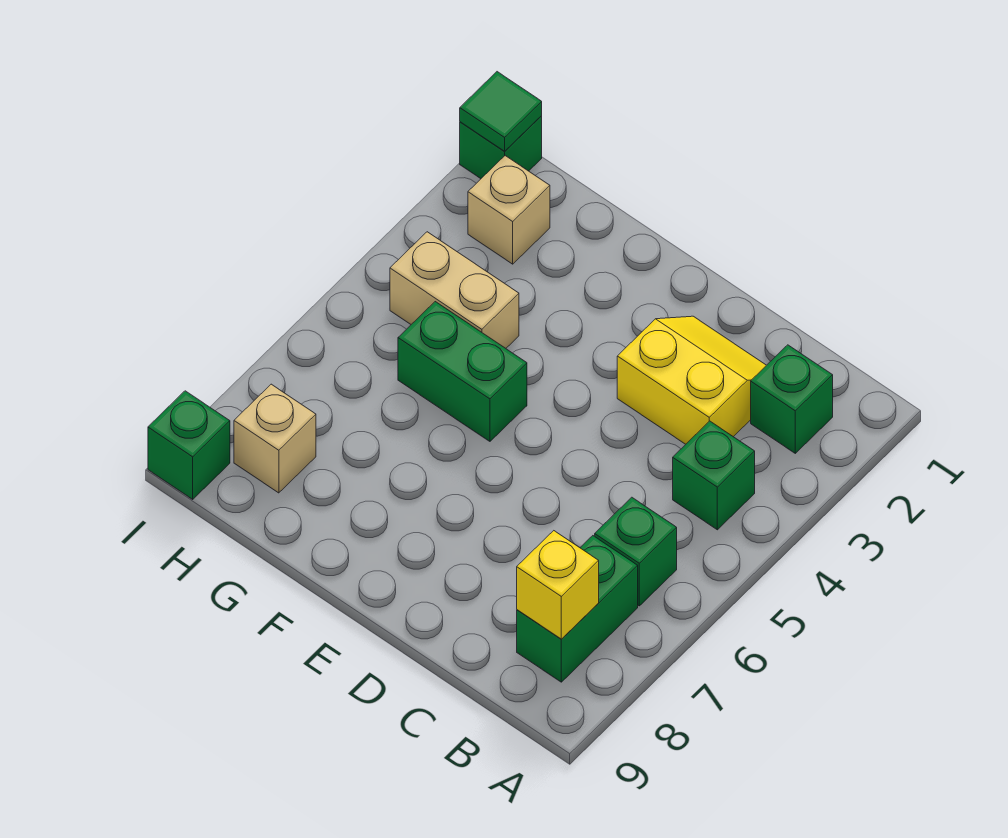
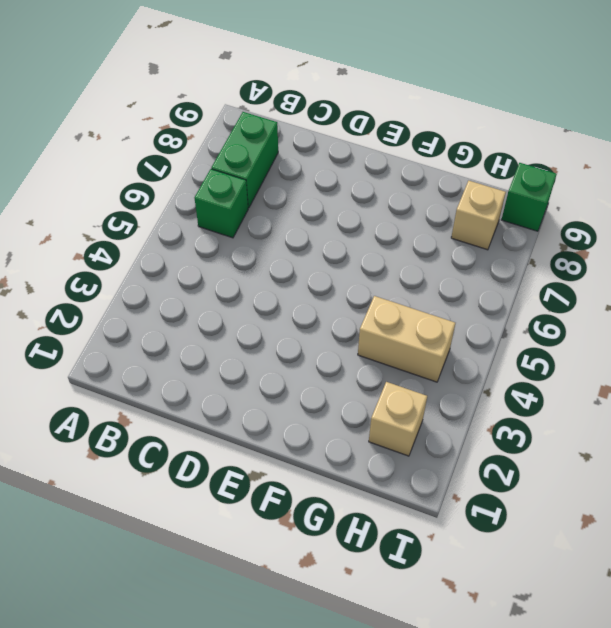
none -> green brick B2 level 1
none -> green brick B4 level 1
none -> yellow slope C2:D3 level 1 top 3

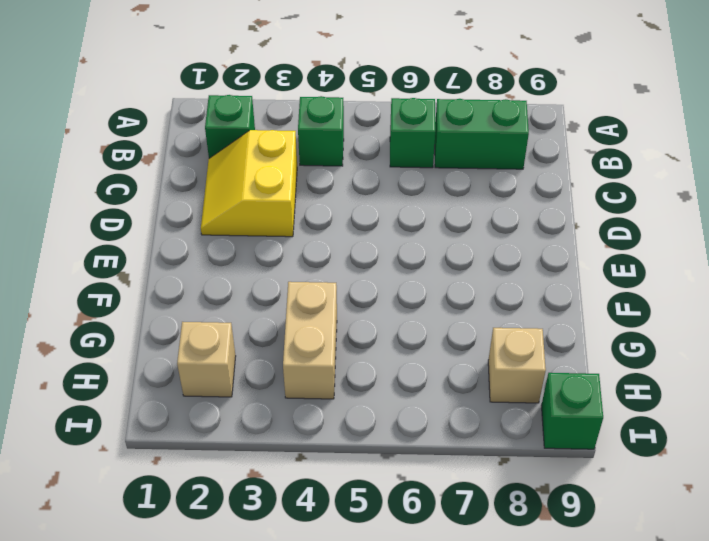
none -> green brick F5:G5 level 1
none -> green brick I1 level 1
none -> yellow brick B8 level 2

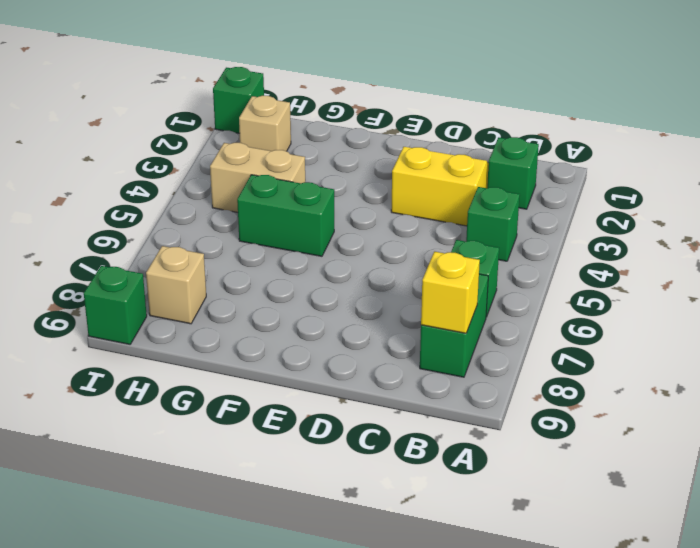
none -> green tile I1 level 2

